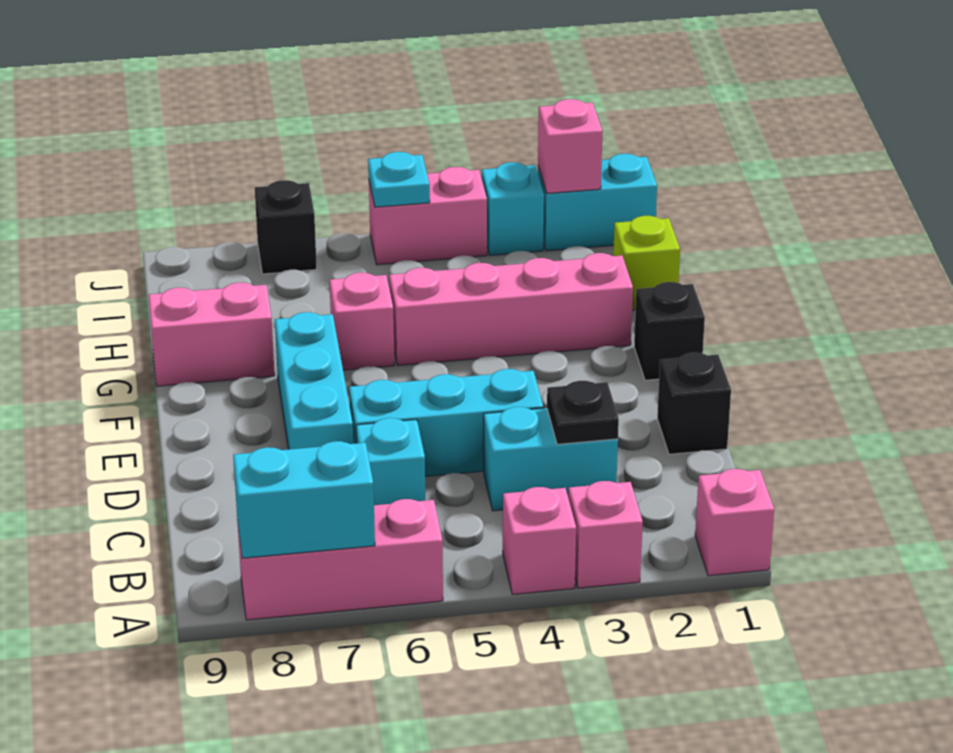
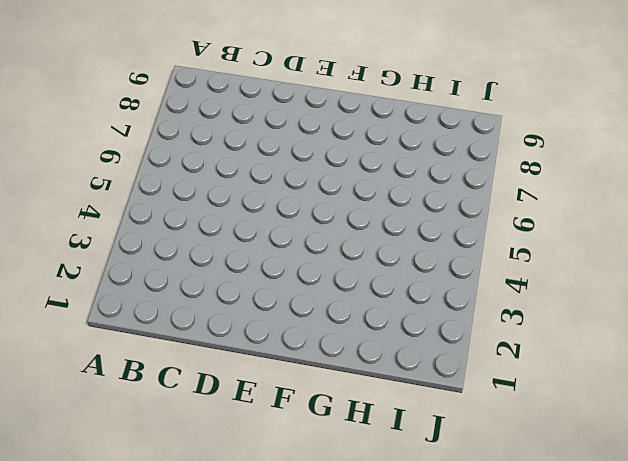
none -> pink brick A1 level 1
none -> pink brick A3 level 1
none -> pink brick A4 level 1

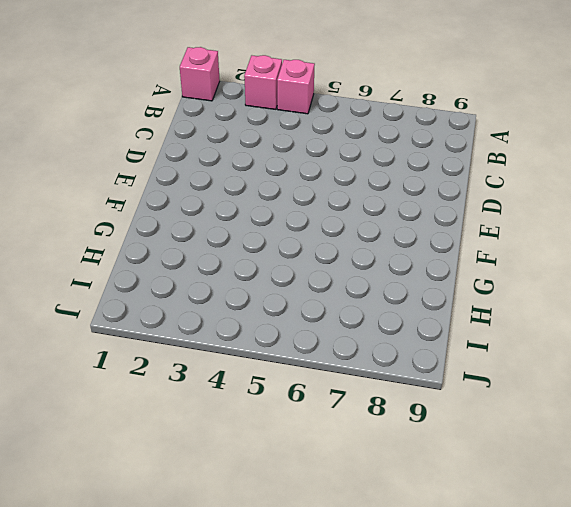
none -> pink brick A6:A8 level 1
none -> cyan brick C3:C4 level 1
none -> cyan brick C6 level 1

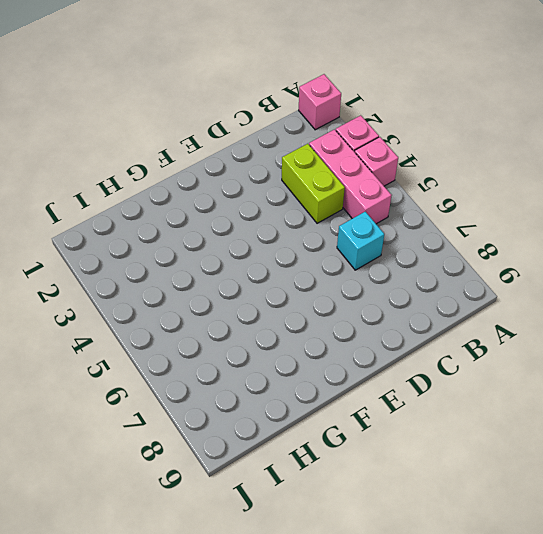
pink brick B3:B5 level 1 -> pink brick A6:A8 level 1
lime brick C3:C4 level 1 -> cyan brick C3:C4 level 1
none -> black brick D1 level 1
none -> cyan brick D4:D6 level 1
none -> cyan brick D7:F7 level 1

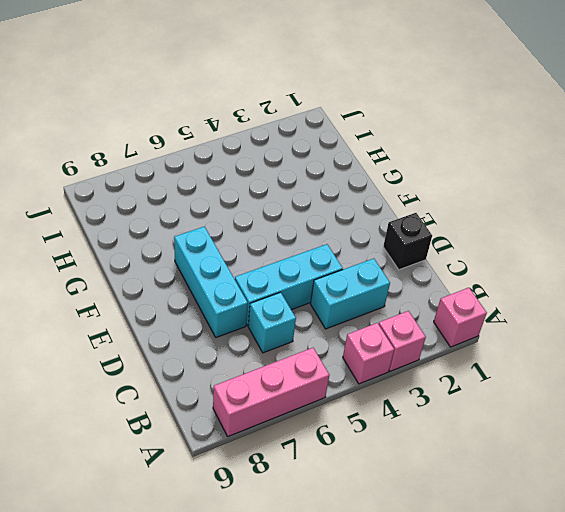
none -> black brick F1 level 1
none -> pink brick G2:G5 level 1
none -> pink brick G6 level 1

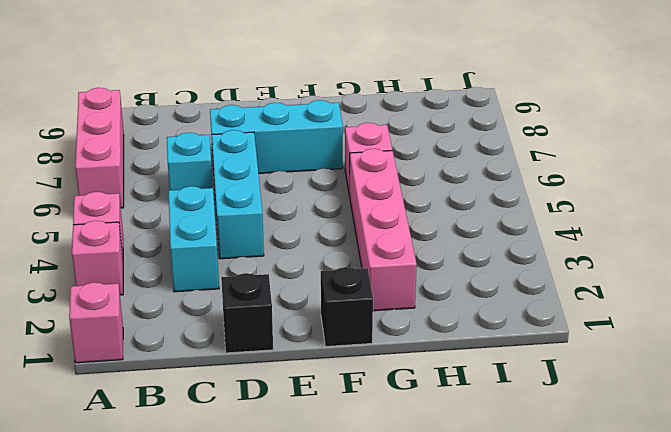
none -> pink brick G8:G9 level 1
none -> lime brick H1 level 1
none -> cyan brick J1:J2 level 1

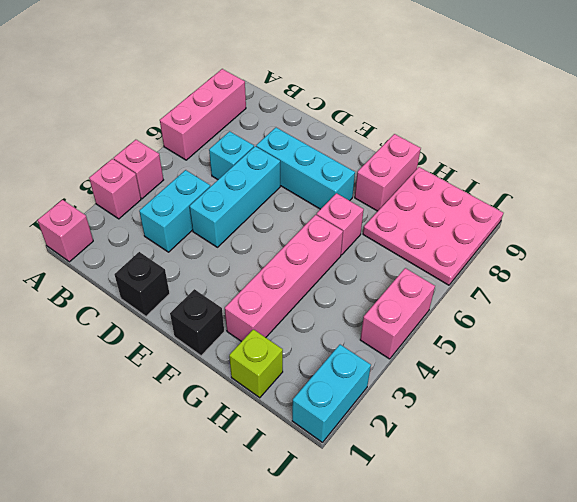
pink plate H7:J9 level 1 -> black brick J7 level 1
none -> cyan brick J3 level 1
none -> cyan brick A7:A8 level 2
none -> black plate C3 level 2

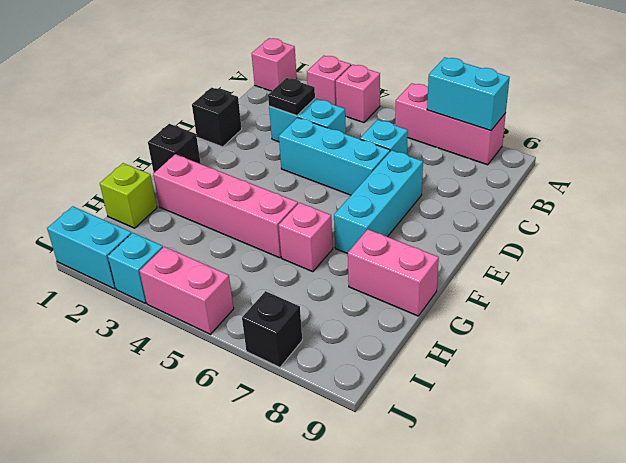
none -> pink brick J2 level 2
none -> cyan plate J5 level 2

